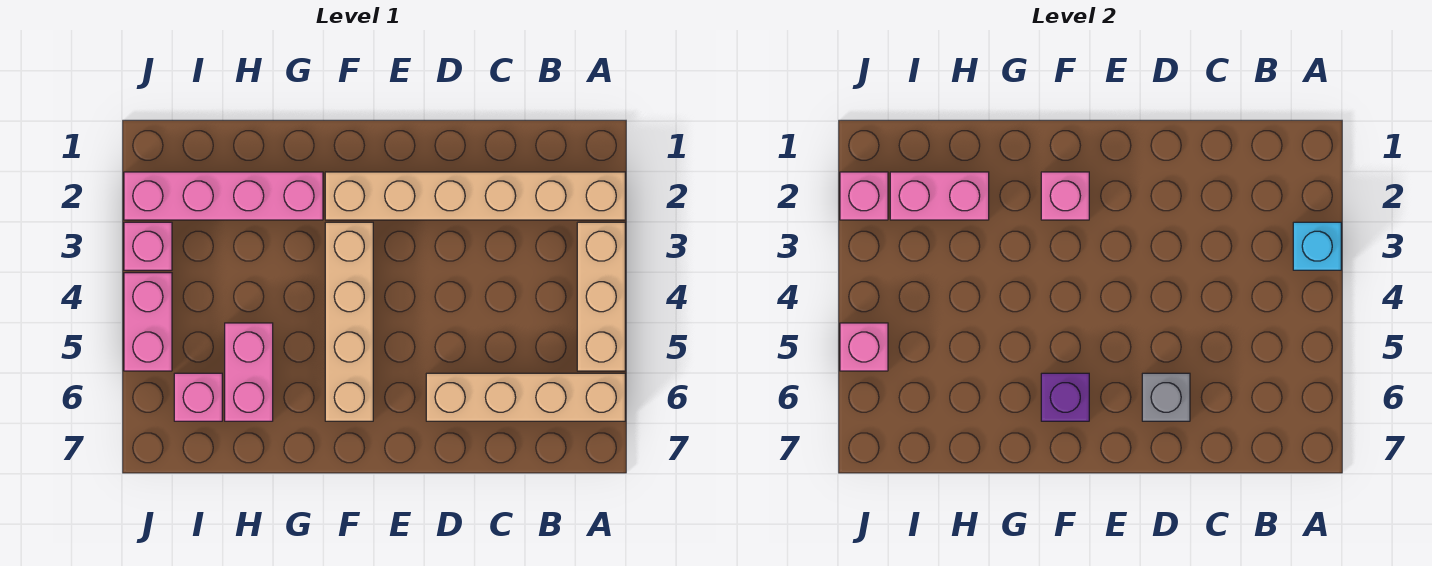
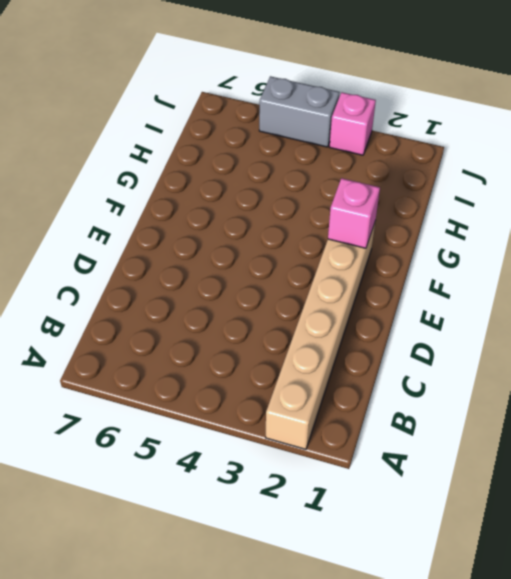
grey brick J4:J5 level 1 -> pink brick J4:J5 level 1
none -> tan brick A3:A5 level 1
none -> tan brick A6:D6 level 1
none -> tan brick F3:F6 level 1

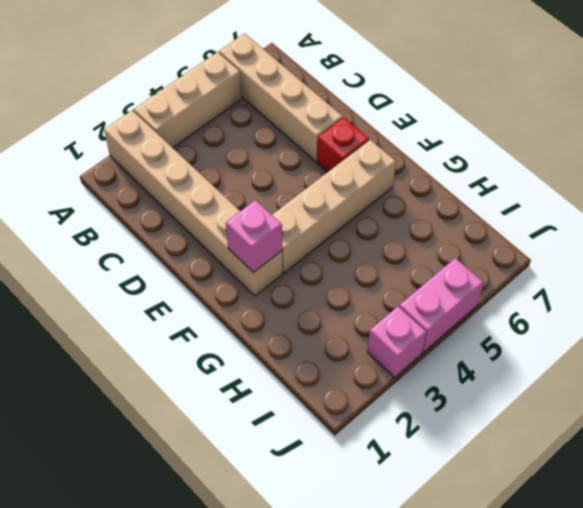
red brick E6 level 1 -> none
none -> pink brick G2:J2 level 1
none -> pink brick H5:H6 level 1
none -> pink brick I6 level 1

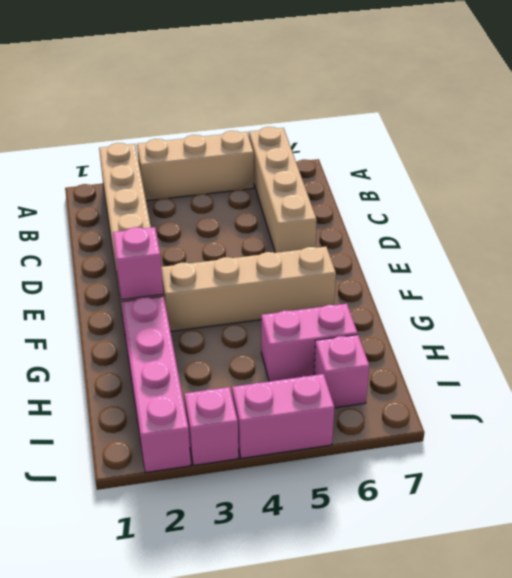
none -> cyan brick A3 level 2
none -> grey brick D6 level 2
none -> purple brick F6 level 2

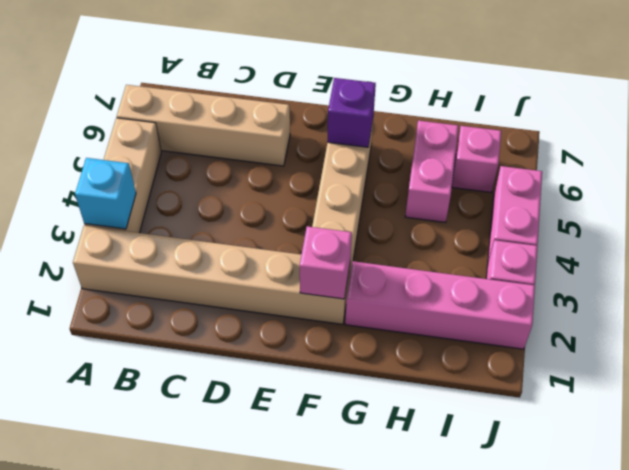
none -> grey brick D6 level 2
none -> pink brick H2:I2 level 2
none -> pink brick J2 level 2

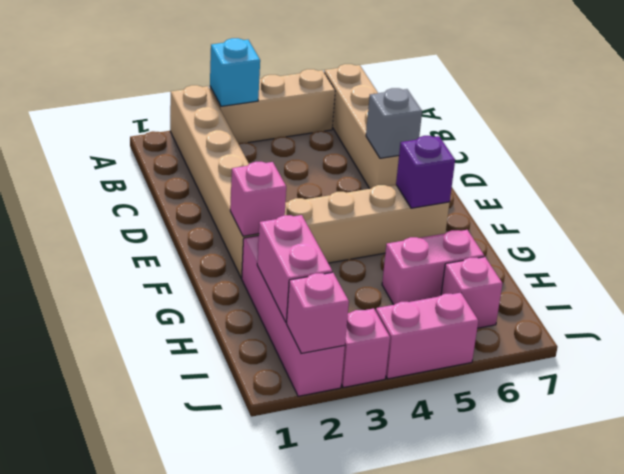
none -> pink brick J5 level 2

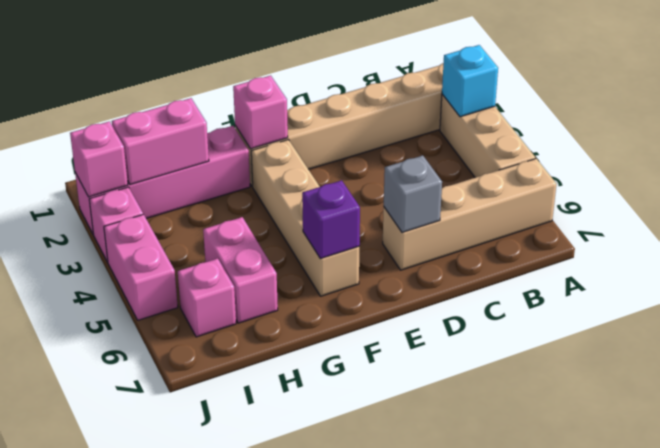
none -> pink brick J5 level 2

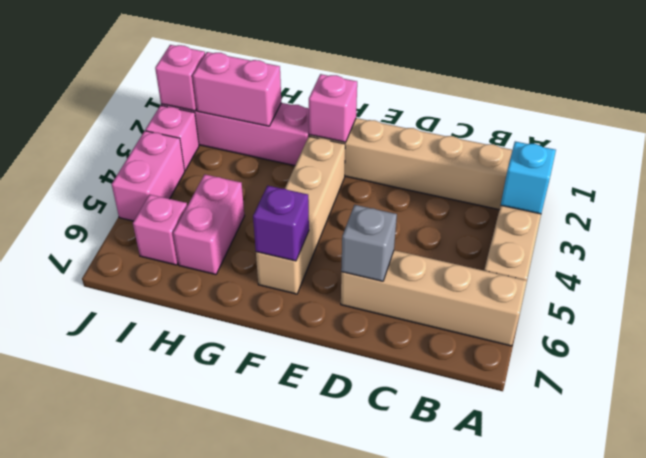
none -> pink brick J5 level 2

